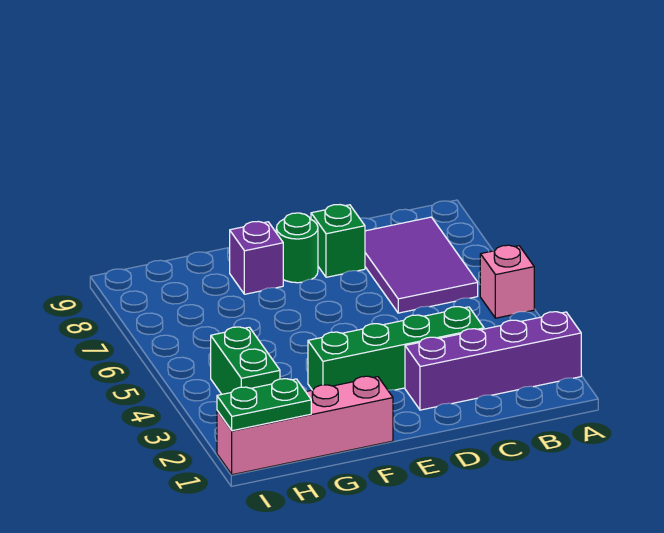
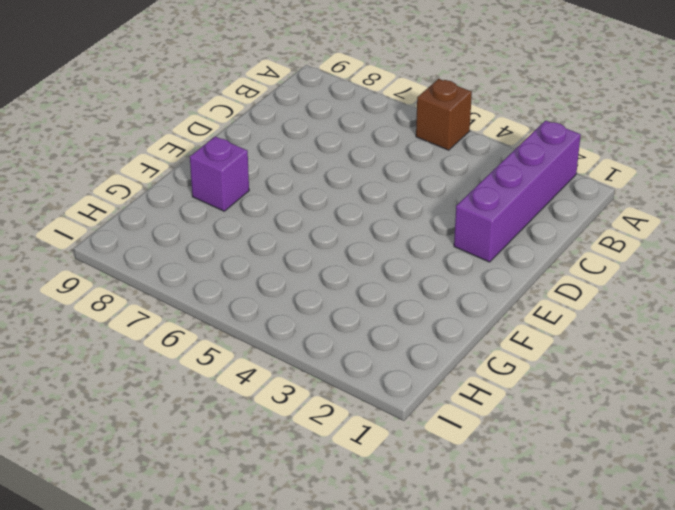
brown brick A5 level 1 -> pink brick A5 level 1
none -> purple tile B6:C8 level 1
none -> green brick C3:F3 level 1

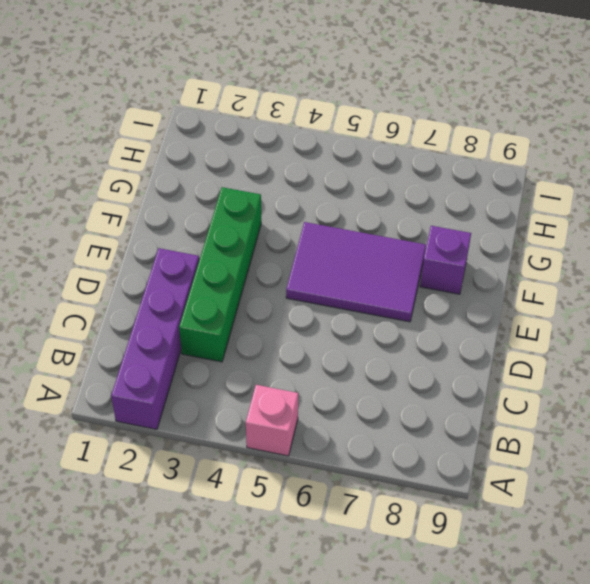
purple tile E5:F7 level 1 -> purple tile B6:C8 level 1
none -> green brick D8 level 1
none -> green round brick E8 level 1

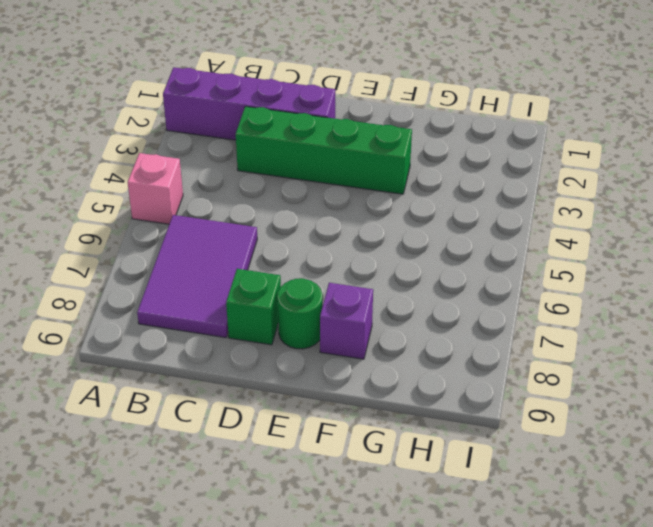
none -> pink brick F1:I1 level 1
none -> green brick H3:H4 level 1

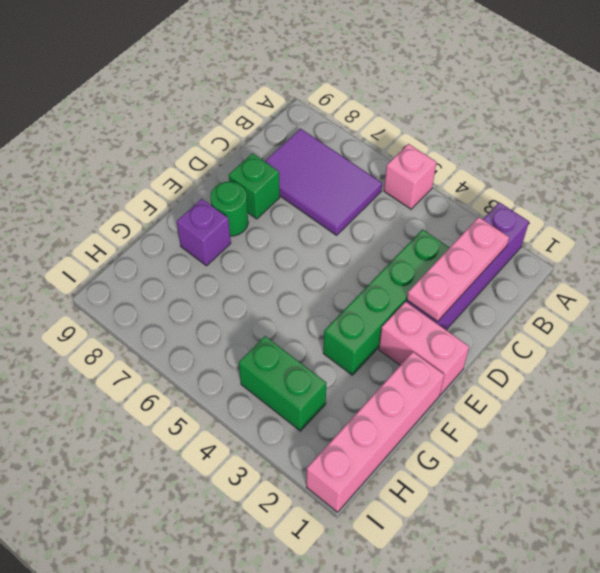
pink plate B2:D2 level 2 -> none
pink brick E1:E2 level 1 -> none
none -> green plate H1:I1 level 2

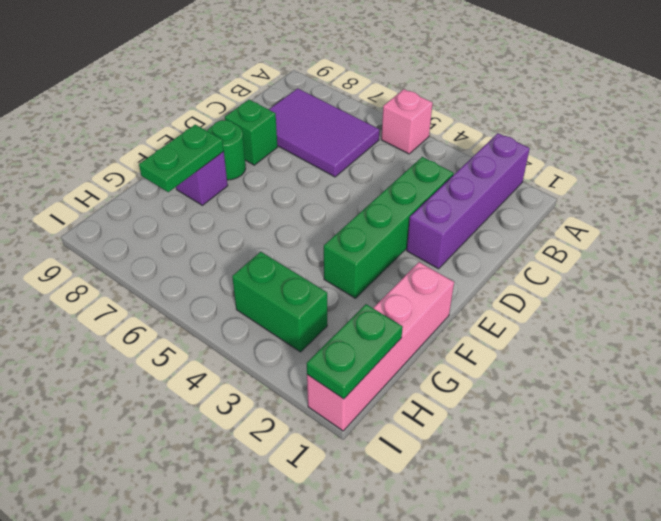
green plate F8:G8 level 2 -> none

